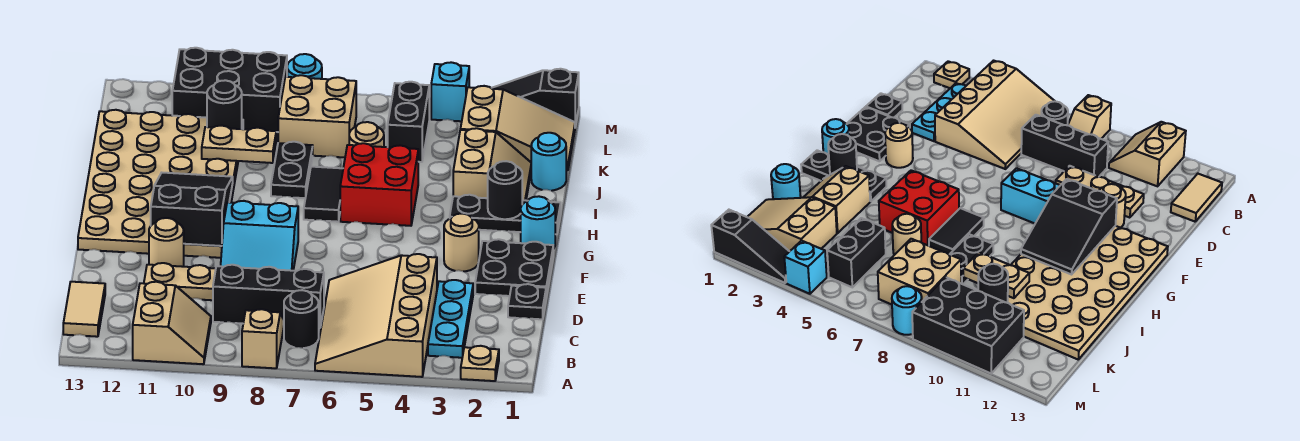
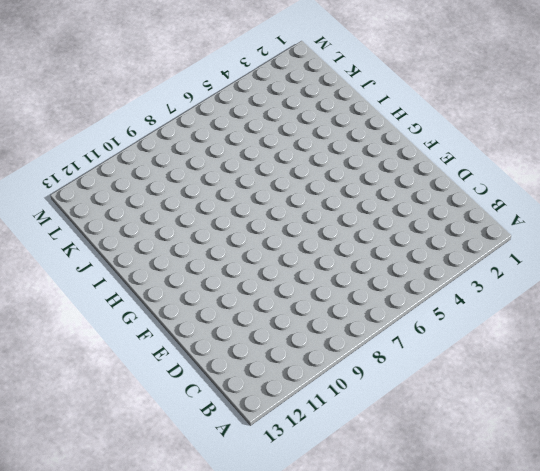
none -> tan plate A2 level 1
none -> tan slope A4:D6 level 1 top 4
none -> tan slope A8:B8 level 1 top A
none -> tan slope A10:B11 level 1 top 11

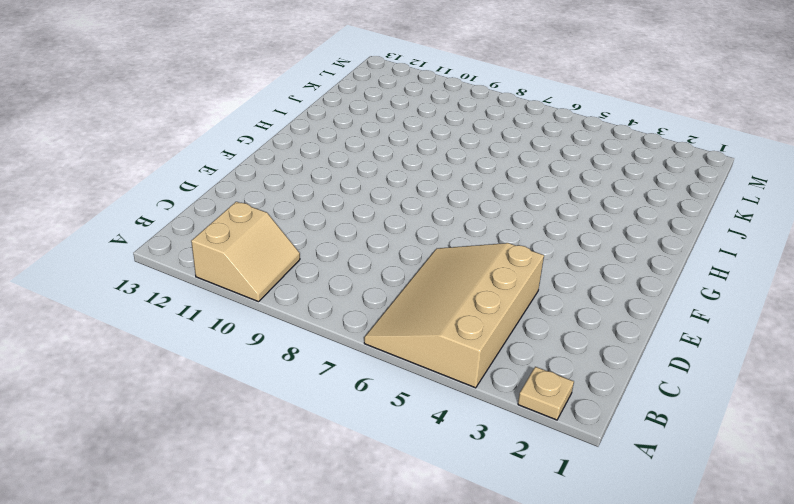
none -> tan slope A8:B8 level 1 top A
none -> cyan plate B3:D3 level 1
none -> black round brick B7 level 1
none -> tan tile B13:C13 level 1

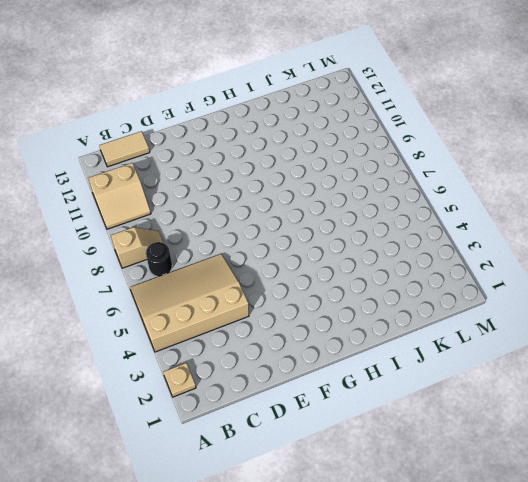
none -> cyan plate B3:D3 level 1
none -> black brick C7:C9 level 1
none -> black plate D1 level 1
none -> tan plate D9:D11 level 1

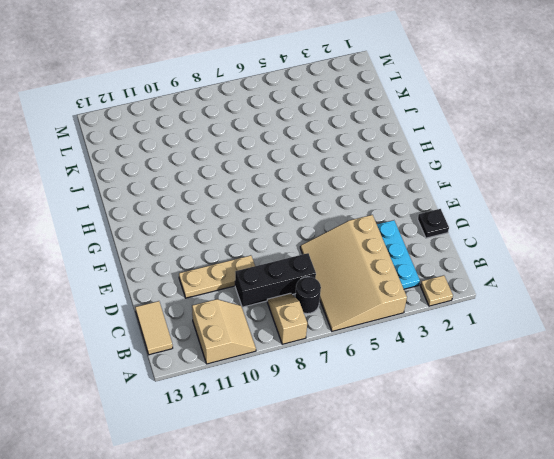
none -> black plate E1:F2 level 1
none -> cyan slope E8:F9 level 1 top F
none -> tan round brick E11 level 1
none -> tan round brick F3 level 1

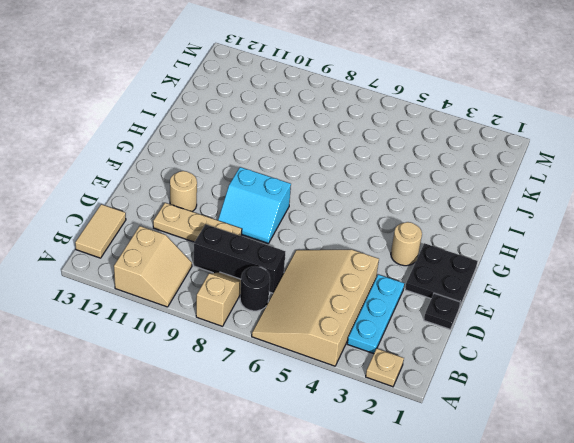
none -> tan plate F10:K13 level 1
none -> cyan round brick G1 level 1
none -> black plate H1:H3 level 1
none -> red brick H5:I6 level 1

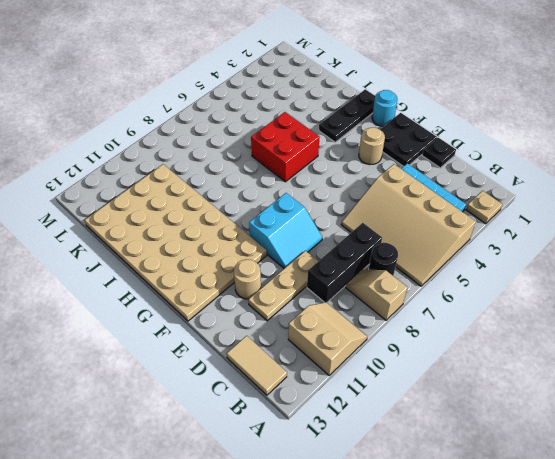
none -> black tile H7:I7 level 1
none -> tan slope I2:J3 level 1 top 3
none -> black plate I8:J8 level 1
none -> cyan round brick J1 level 1

